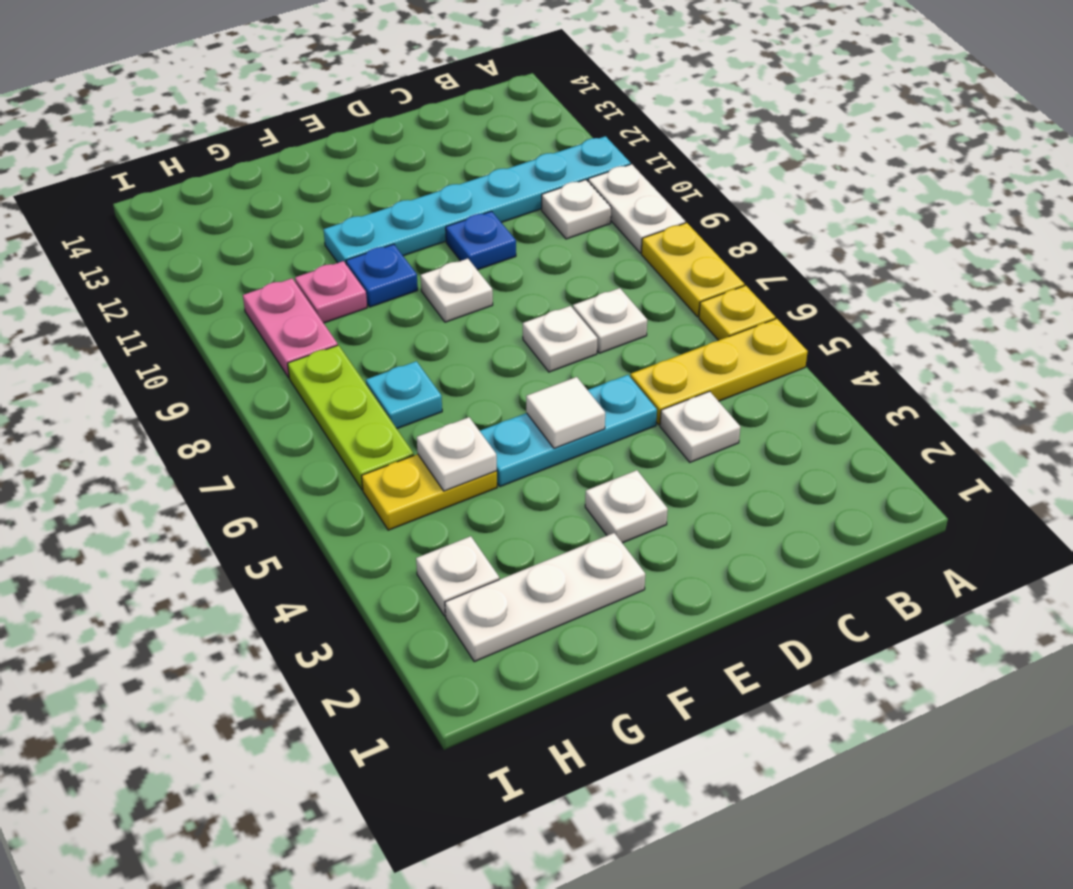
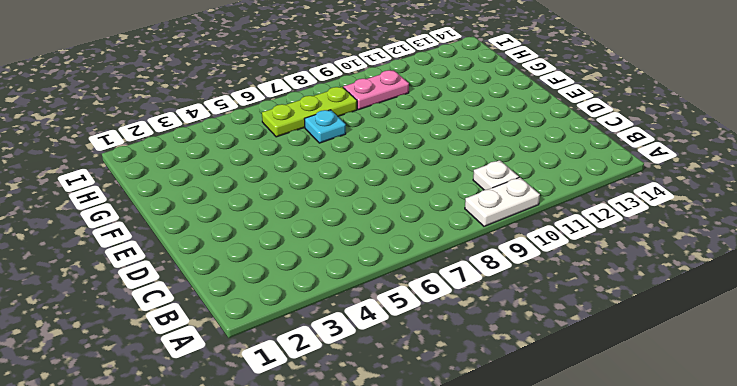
none -> yellow plate A5:C5 level 1
none -> yellow plate A6 level 1
none -> yellow plate A7:A8 level 1

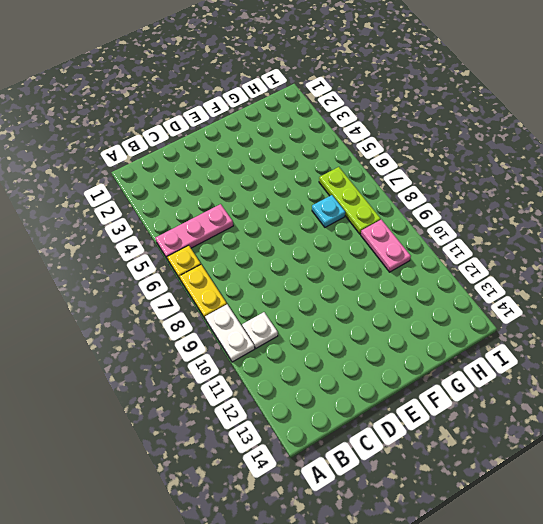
pink plate A5:C5 level 1 -> yellow plate A5:C5 level 1
none -> cyan plate A11:F11 level 1
none -> white plate C4 level 1
none -> white plate C7 level 1

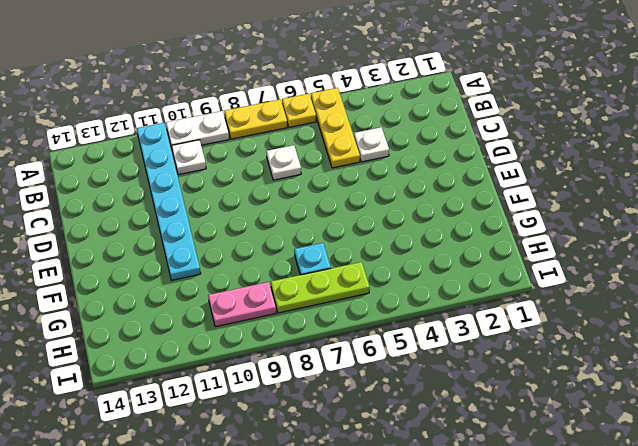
none -> cyan plate D5:F5 level 1
none -> white plate D7 level 1
none -> blue plate D10 level 1

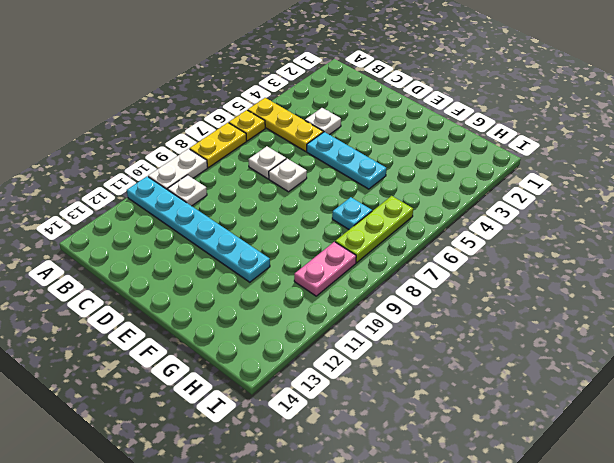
none -> blue plate D10 level 1
none -> white plate E3 level 1
none -> white plate E9 level 1

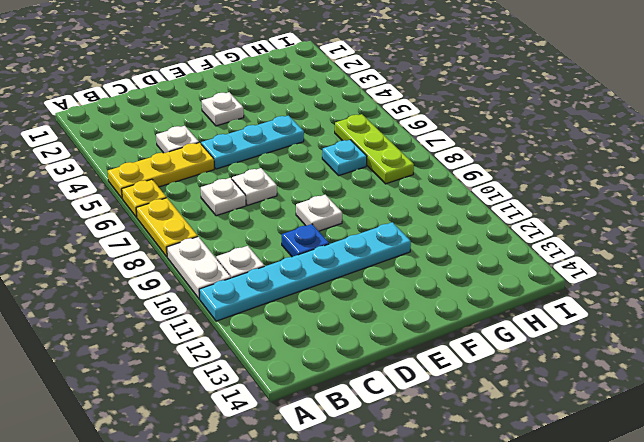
none -> white plate F2:H2 level 1
none -> blue plate F10 level 1
none -> yellow plate G5:H5 level 1

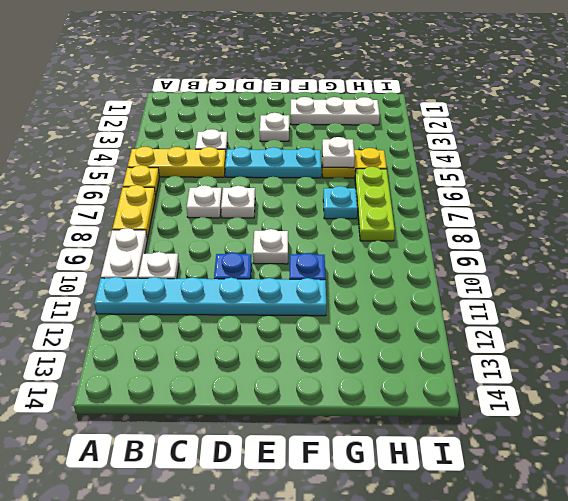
none -> pink plate G10 level 1
none -> white plate H3 level 1
none -> pink plate H9:H10 level 1

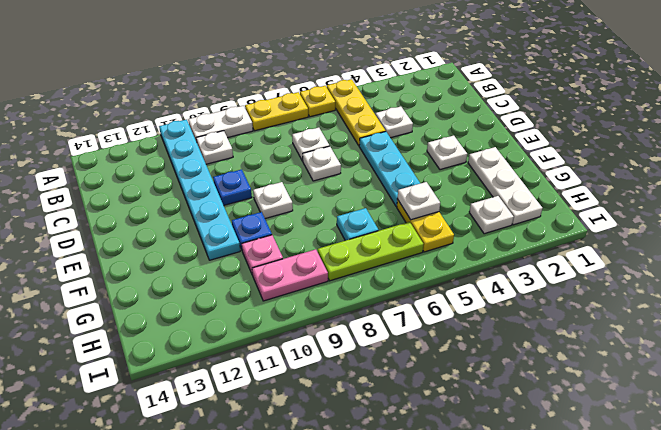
none -> white tile E5 level 2

